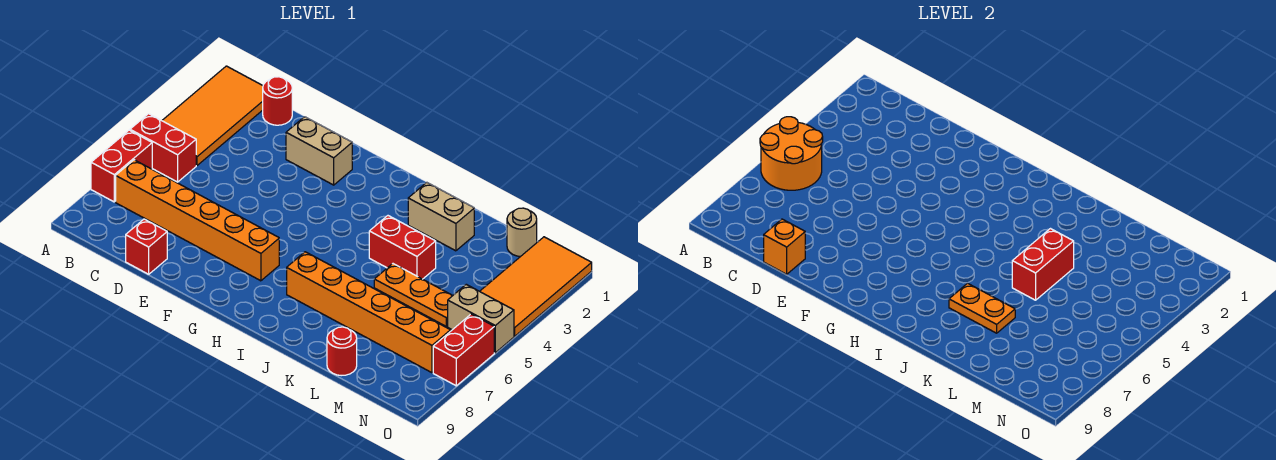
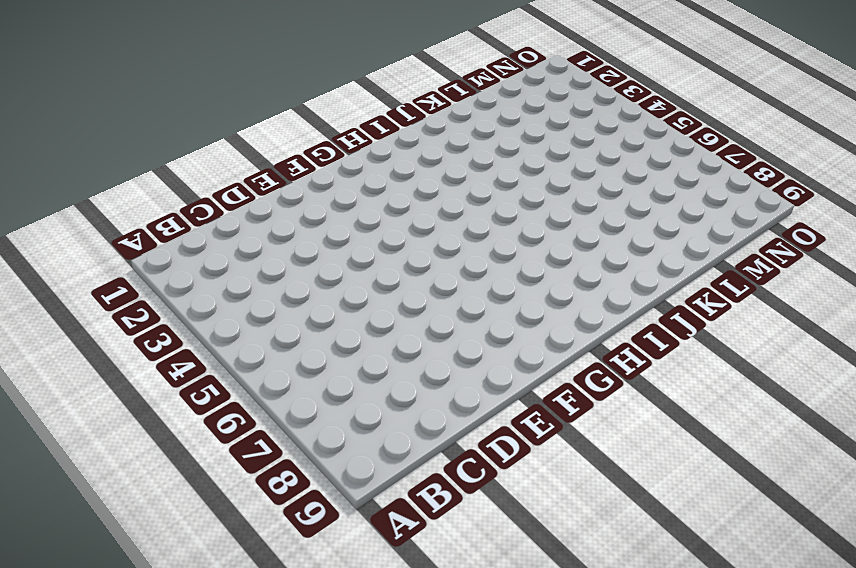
none -> orange tile A1:B4 level 1
none -> red brick A5:B5 level 1
none -> red brick A6:A7 level 1

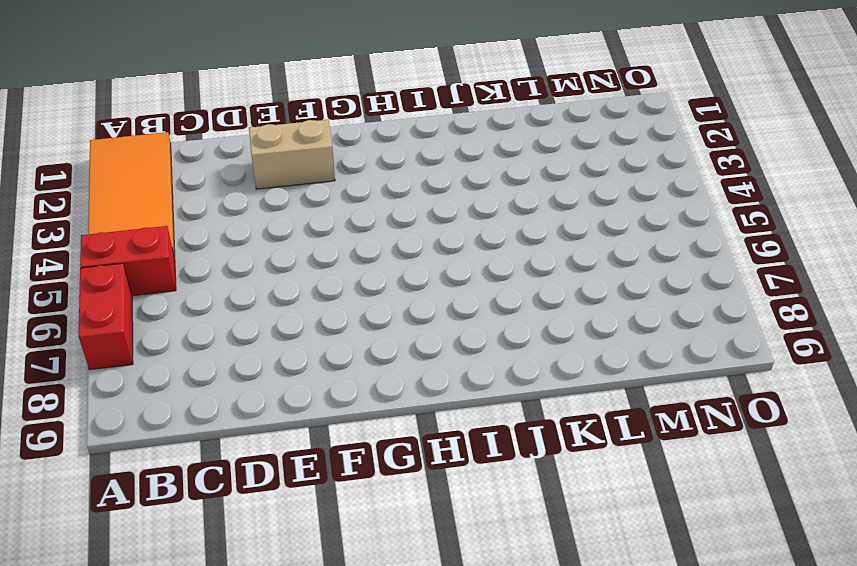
none -> orange brick B7:G7 level 1
none -> red round brick C1 level 1
none -> red brick D9 level 1

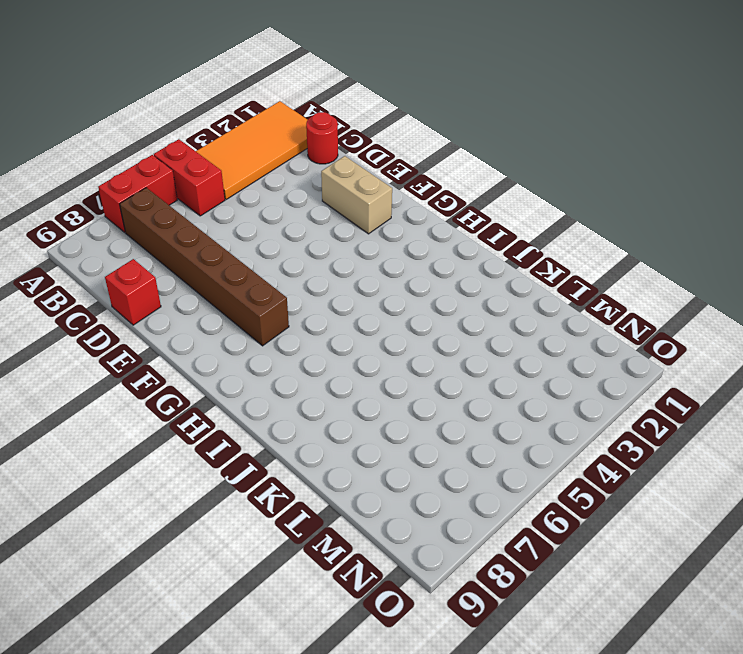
brown brick B7:G7 level 1 -> orange brick B7:G7 level 1
none -> orange brick I7:N7 level 1
none -> tan brick J2:K2 level 1
none -> red brick J4:K4 level 1

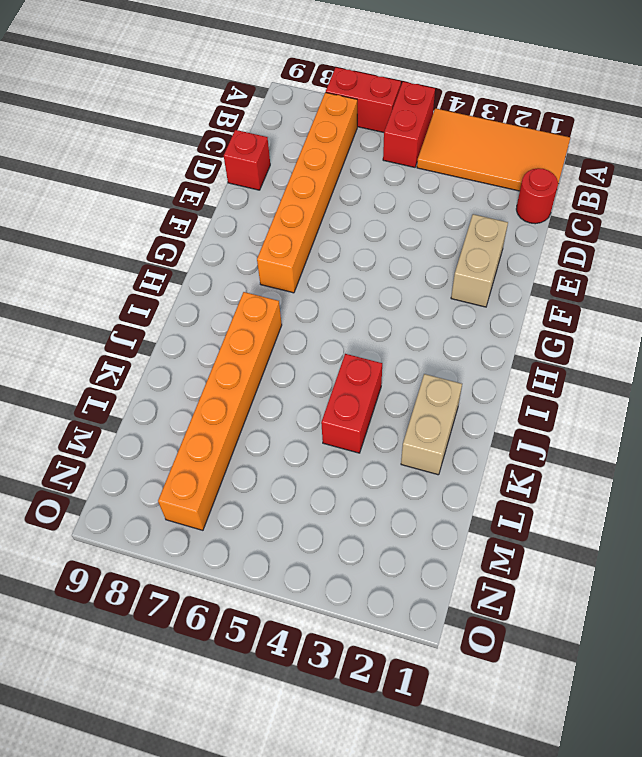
none -> orange plate K5:M5 level 1
none -> red round brick L9 level 1
none -> tan round brick M1 level 1

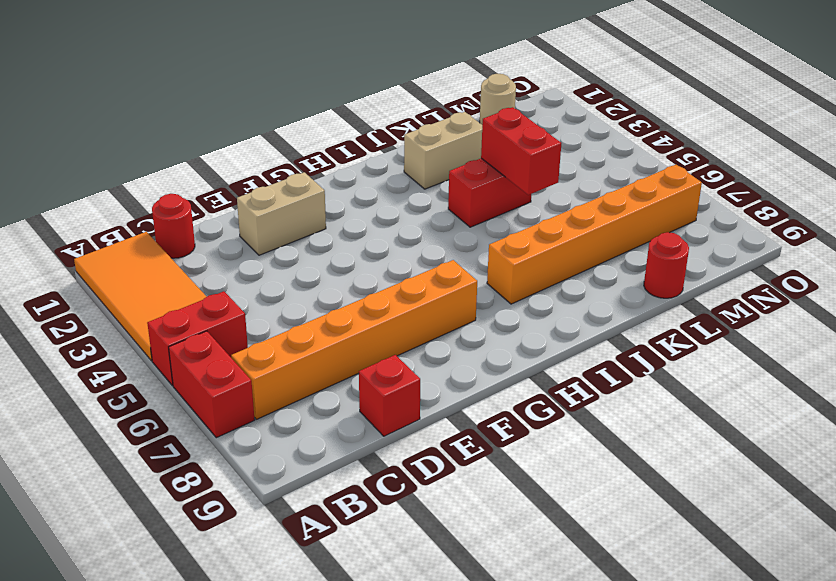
none -> orange plate K5:M5 level 1
none -> orange tile N1:O4 level 1
none -> tan brick N5:O5 level 1

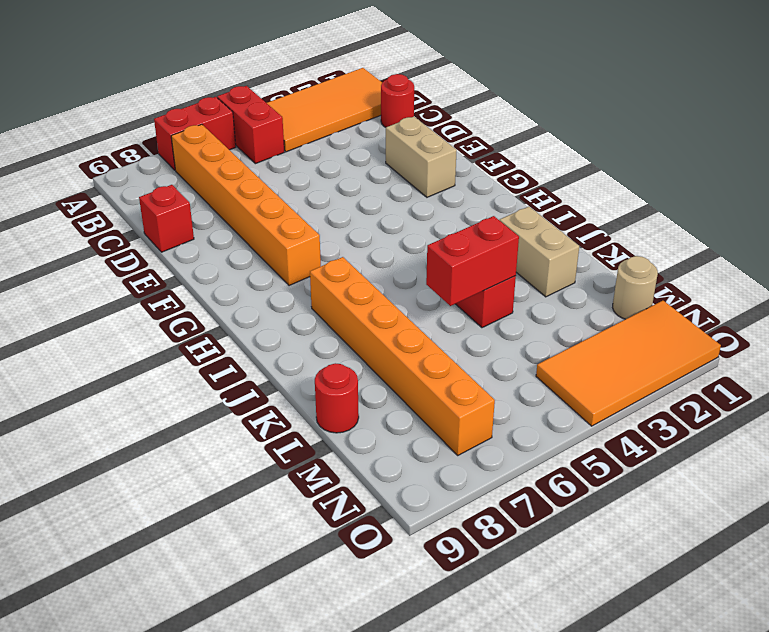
none -> orange plate K5:M5 level 1
none -> tan brick N5:O5 level 1
none -> red brick O6:O7 level 1

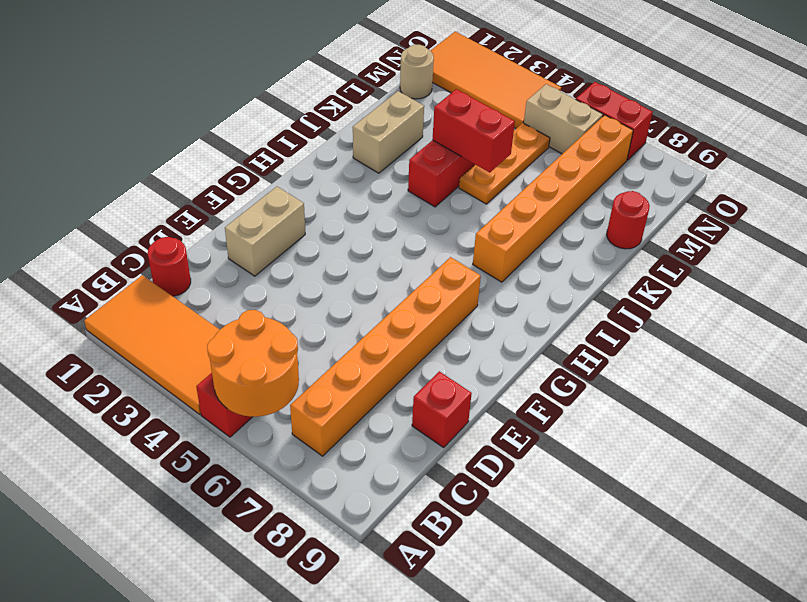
tan brick N5:N6 level 1 -> tan brick N5:O5 level 1
none -> red brick A6:A7 level 1
none -> orange brick D9 level 2
none -> orange plate J7:K7 level 2

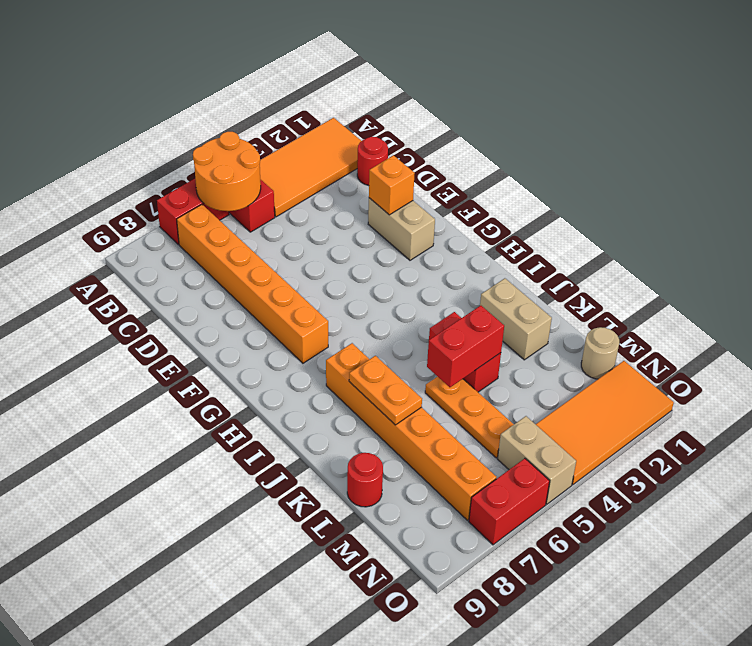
orange brick E2 level 2 -> orange brick D9 level 2
none -> red brick D9 level 1

